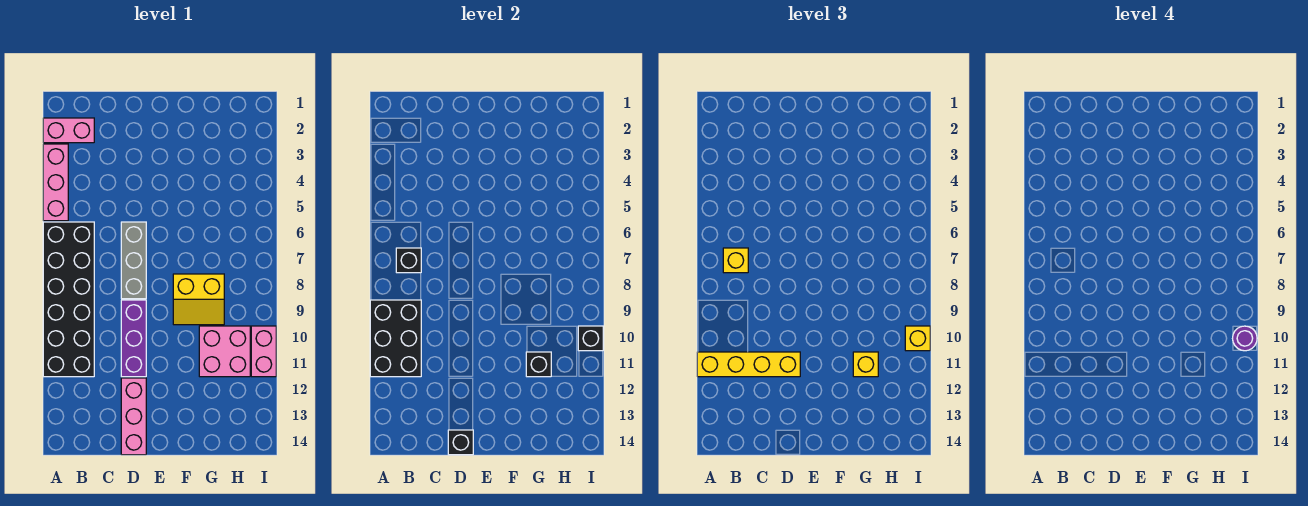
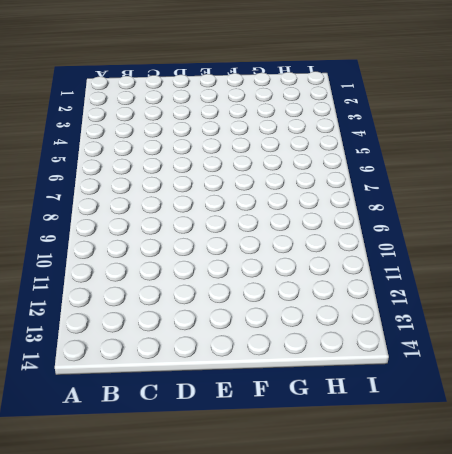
none -> pink brick A2:B2 level 1
none -> pink brick A3:A5 level 1
none -> black brick A6:B11 level 1

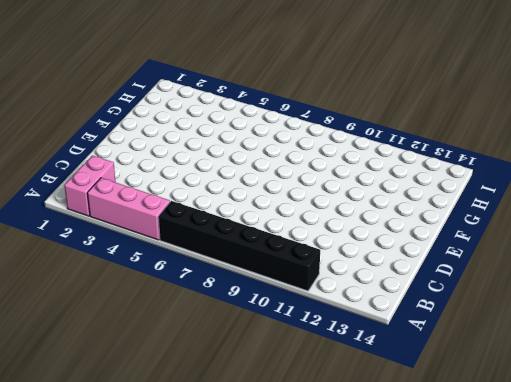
black brick A6:A11 level 1 -> black brick A6:B11 level 1
none -> grey brick D6:D8 level 1
none -> purple brick D9:D11 level 1
none -> pink brick D12:D14 level 1

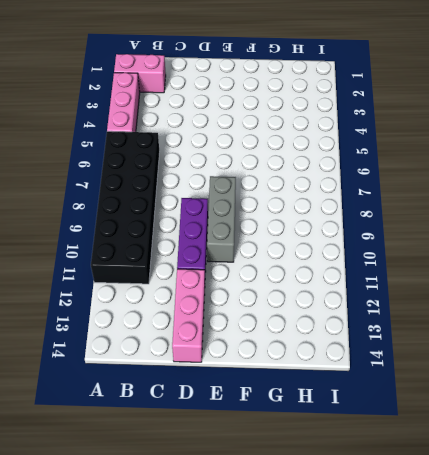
grey brick E8:E10 level 1 -> grey brick D6:D8 level 1
none -> yellow slope F8:G9 level 1 top 8
none -> pink brick G10:H11 level 1
none -> pink brick I10:I11 level 1

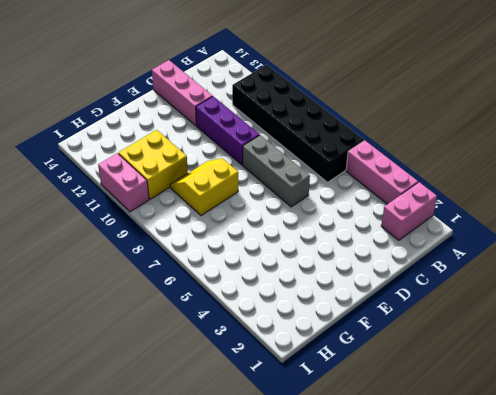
yellow brick G10:H11 level 1 -> pink brick G10:H11 level 1
none -> black brick A9:B11 level 2
none -> black brick B7 level 2
none -> black brick D14 level 2

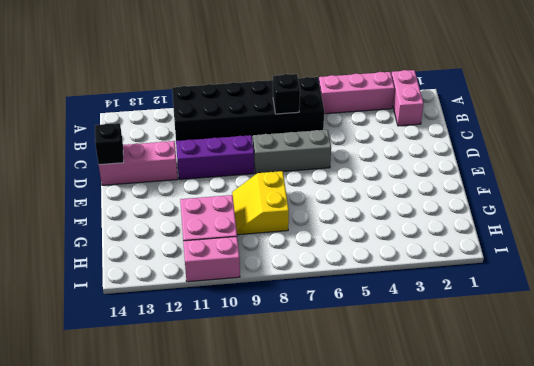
none -> black brick A9:B11 level 2
none -> black brick G11 level 2
none -> black brick I10 level 2

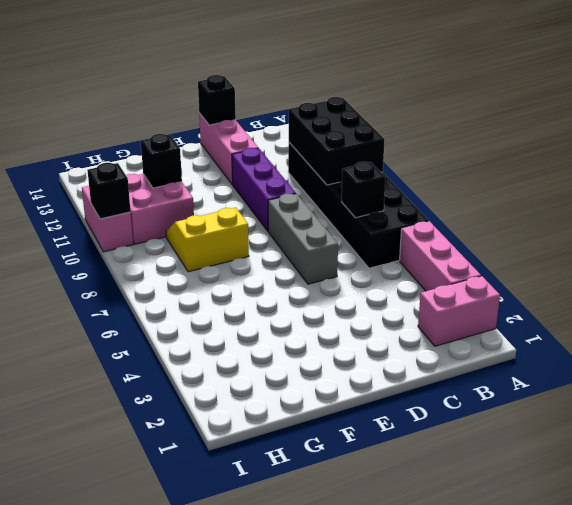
none -> yellow brick A11:D11 level 3
none -> yellow brick B7 level 3
none -> yellow brick G11 level 3

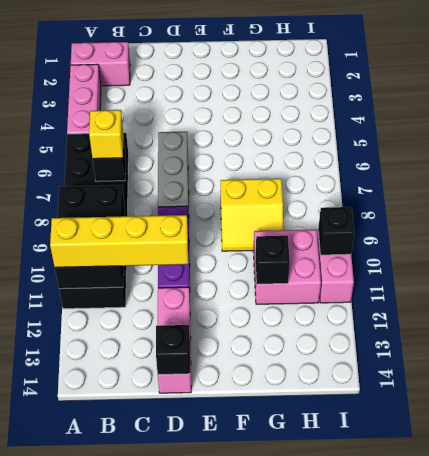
none -> yellow brick G11 level 3
none -> yellow brick I10 level 3
none -> purple round brick I10 level 4

